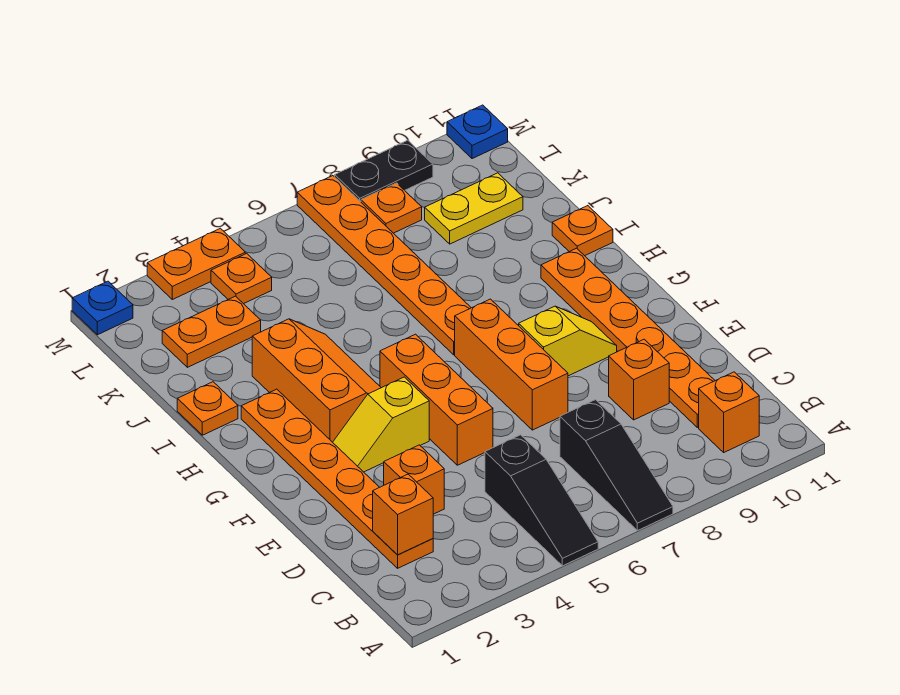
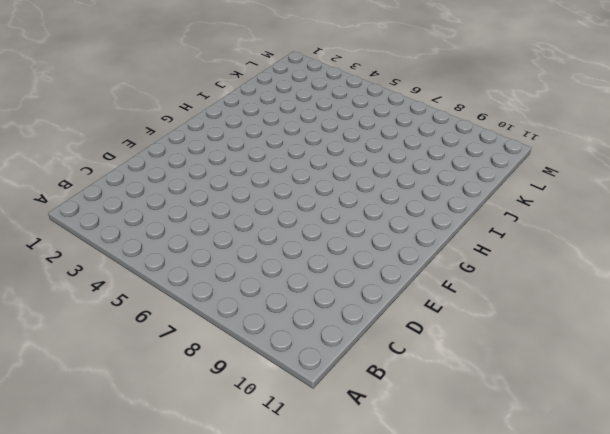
none -> black slope A5:C5 level 1 top C
none -> black slope A7:C7 level 1 top C
none -> orange brick B10 level 1

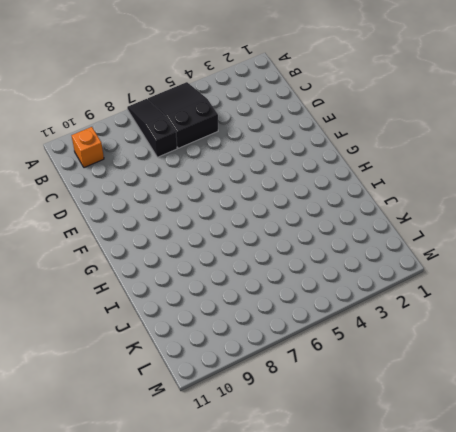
black slope A5:C6 level 1 top C -> black slope A5:C5 level 1 top C
none -> orange plate C2:H2 level 1
none -> orange plate C10:H10 level 1
none -> orange brick D3 level 1

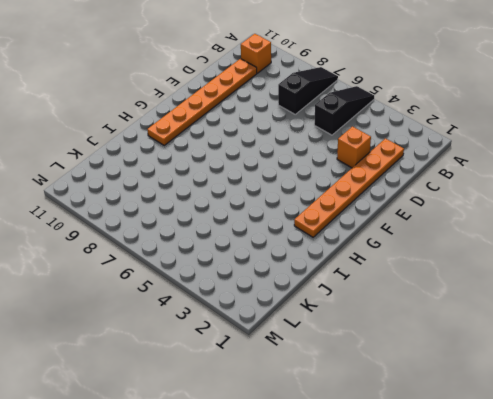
none -> orange brick D9 level 1
none -> orange brick E5:G5 level 1
none -> orange brick E7:G7 level 1

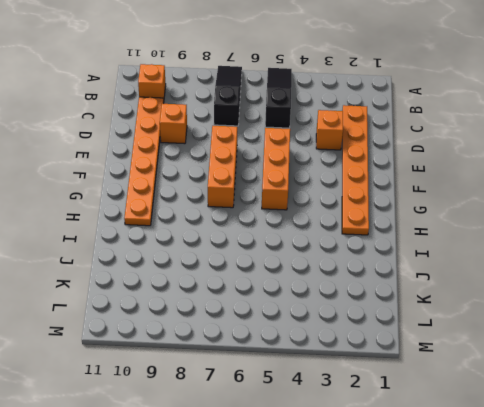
none -> yellow slope F3:F4 level 1 top 4
none -> yellow slope F8:F9 level 1 top 8
none -> orange slope G3:I4 level 1 top 3

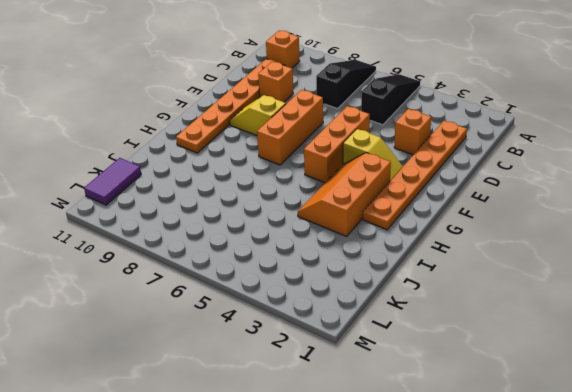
purple tile K11:L11 level 1 -> none
none -> orange plate H7:M7 level 1
none -> orange plate I1 level 1
none -> orange plate I11 level 1

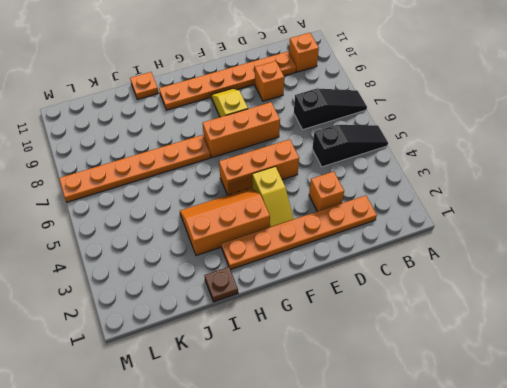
brown plate I1 level 1 -> orange plate I1 level 1
none -> orange plate K2:K3 level 1
none -> yellow plate K9:K10 level 1
none -> orange plate L4 level 1

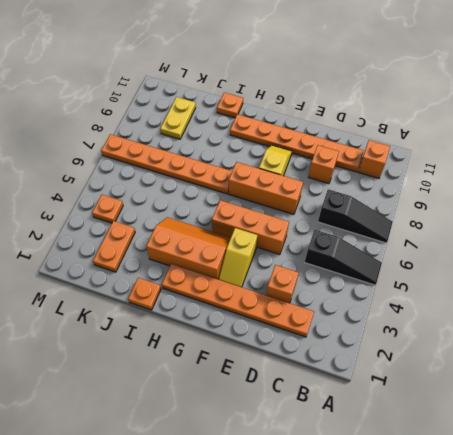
none -> orange plate L8 level 1
none -> blue plate M1 level 1
none -> orange plate M3:M4 level 1

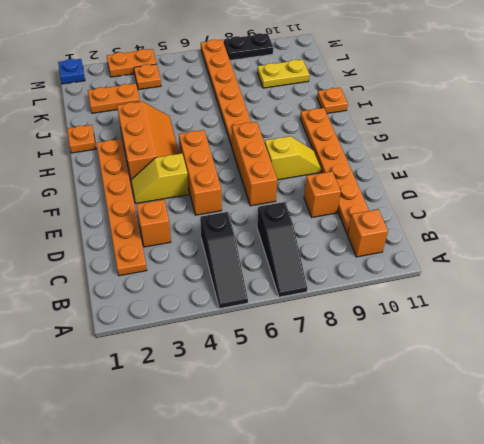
none -> orange plate L8 level 1
none -> blue plate M11 level 1
none -> orange brick C2 level 2

